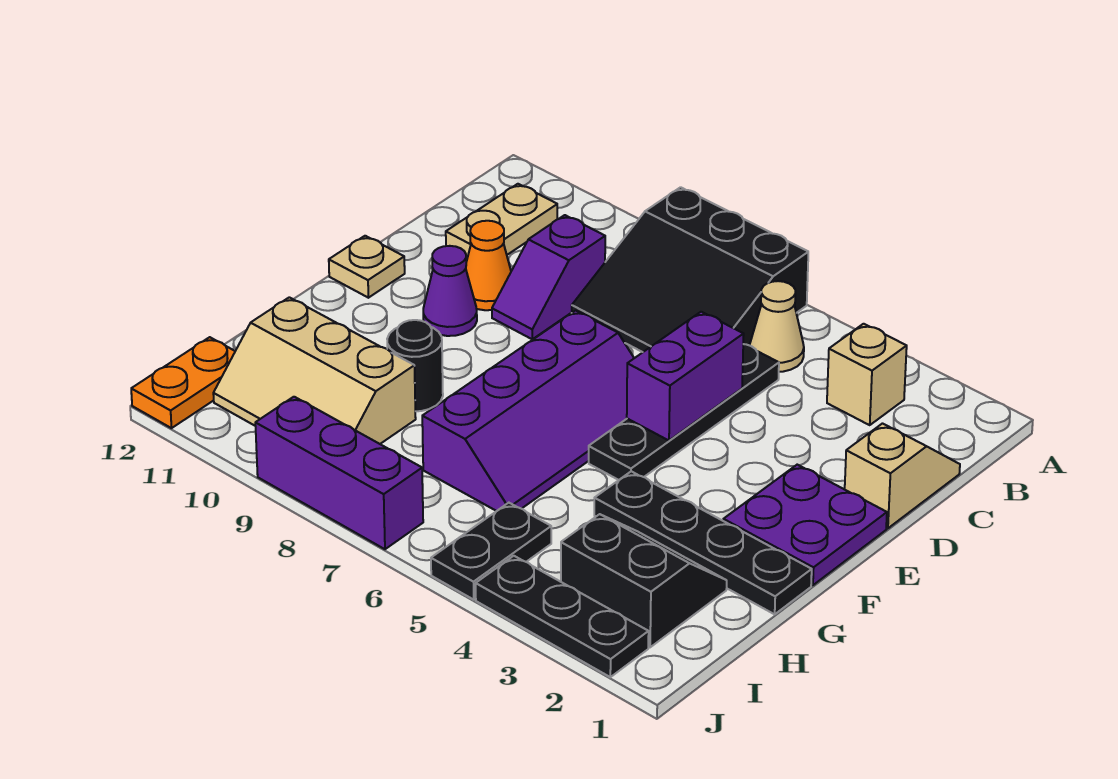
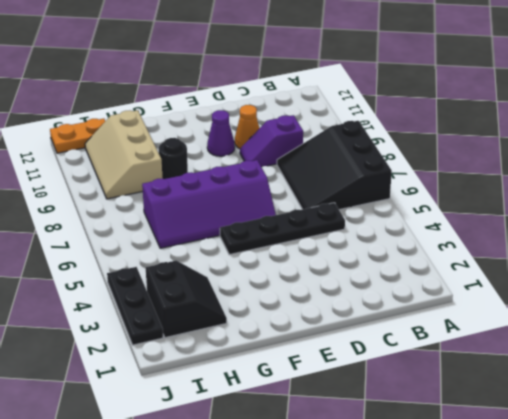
none -> tan brick B3 level 1
none -> tan cone B5 level 1
none -> tan plate B11:C11 level 1

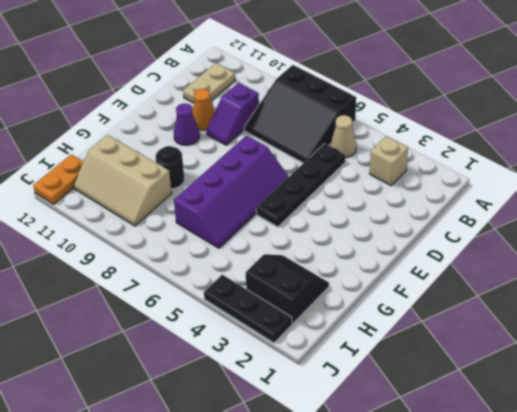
none -> tan slope C1:D1 level 1 top D
none -> purple plate E1:F2 level 1
none -> tan plate E12 level 1

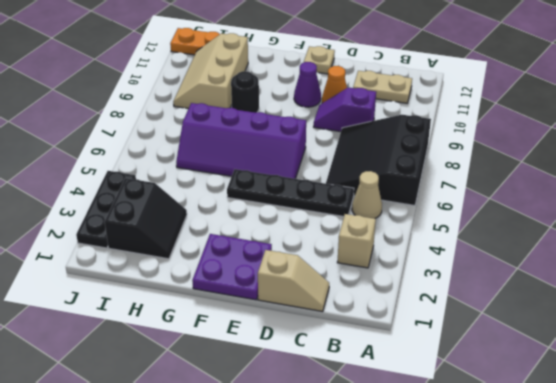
none -> black plate G1:G4 level 1
none -> black plate I5:J5 level 1
none -> purple brick J7:J9 level 1

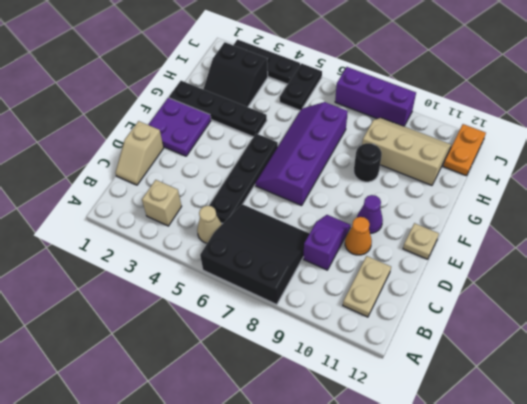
none -> purple brick D5:E5 level 2

